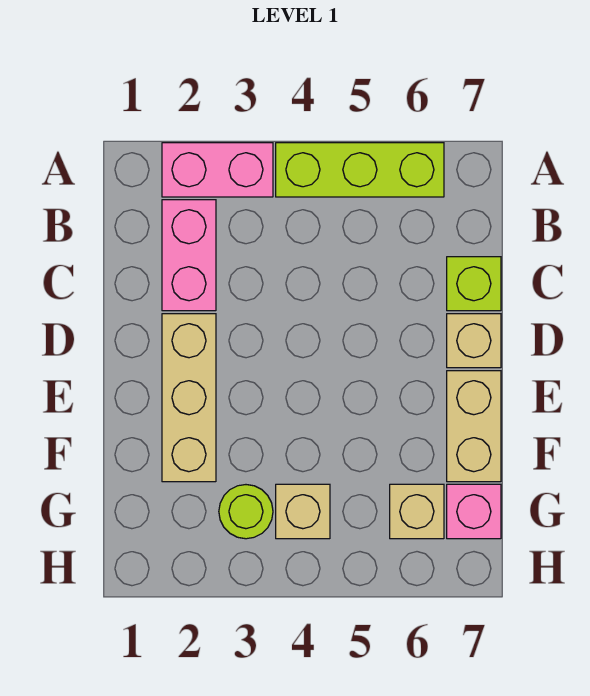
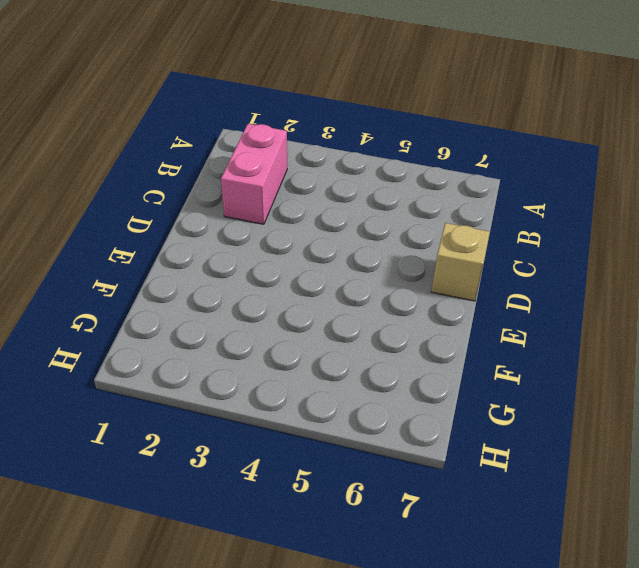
none -> pink brick A2:A3 level 1
none -> lime brick A4:A6 level 1

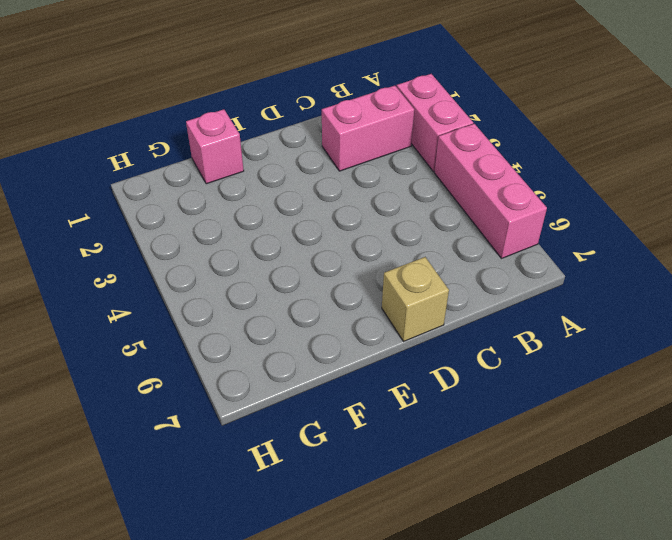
pink brick A4:A6 level 1 -> lime brick A4:A6 level 1
pink brick F1 level 1 -> pink brick G7 level 1
none -> lime brick C7 level 1
none -> tan brick D2:F2 level 1

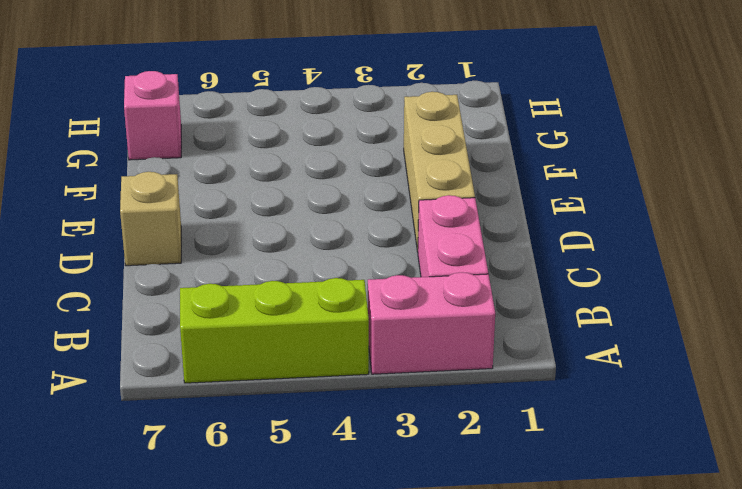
none -> lime brick C7 level 1
none -> tan brick E7:F7 level 1

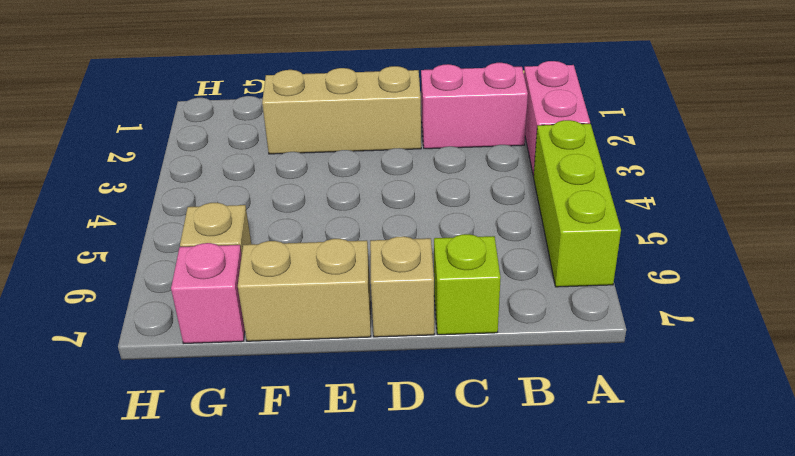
none -> lime round brick G3 level 1
none -> tan brick G4 level 1

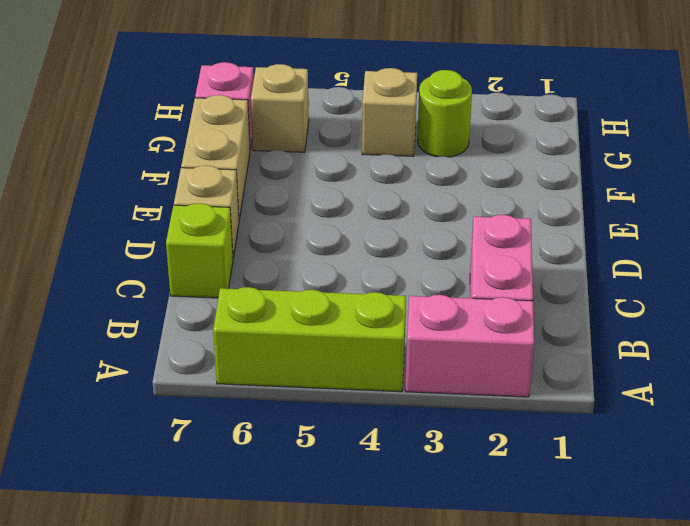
none -> tan brick D2:F2 level 1

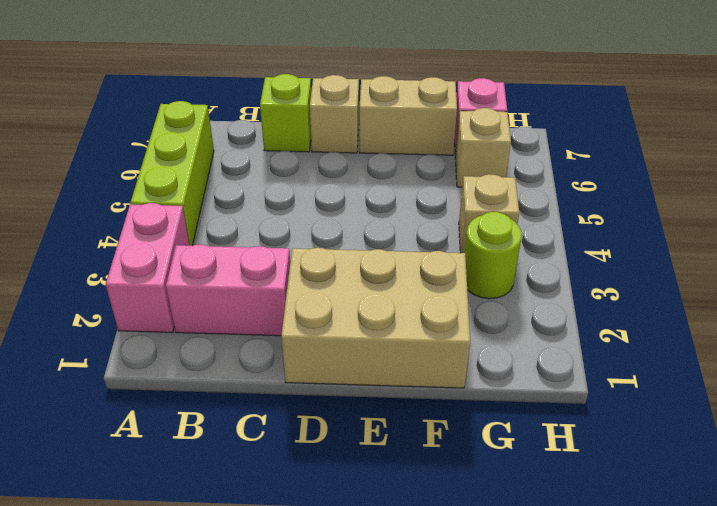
tan brick D1:F2 level 1 -> tan brick D2:F2 level 1

